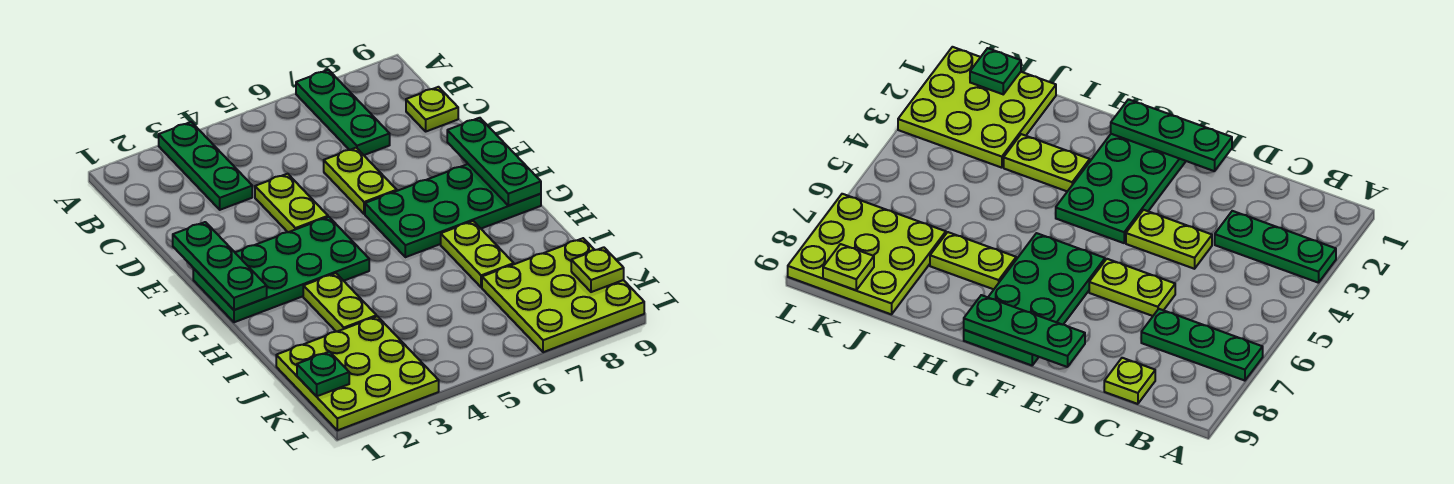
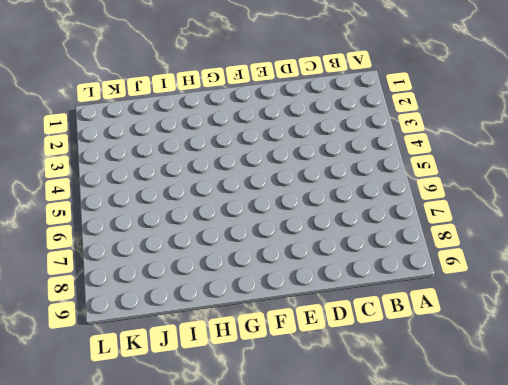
none -> green plate A3:C3 level 1
none -> green plate A7:C7 level 1
none -> lime plate C9 level 1

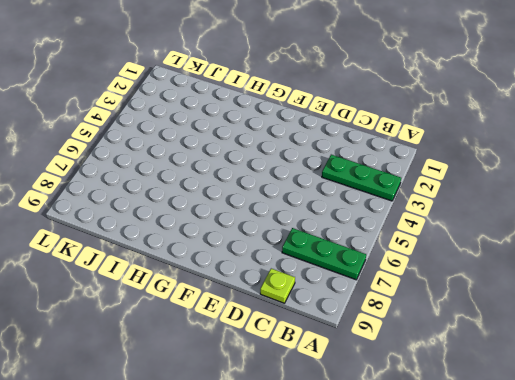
none -> lime plate D4:E4 level 1
none -> lime plate D6:E6 level 1
none -> green plate F1:G4 level 1

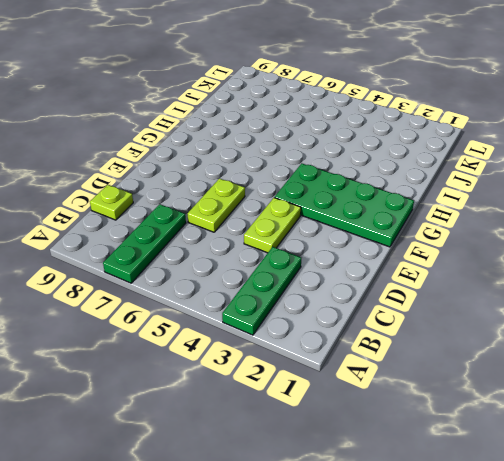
none -> green plate F6:G9 level 1
none -> lime plate H3:I3 level 1
none -> lime plate H7:I7 level 1

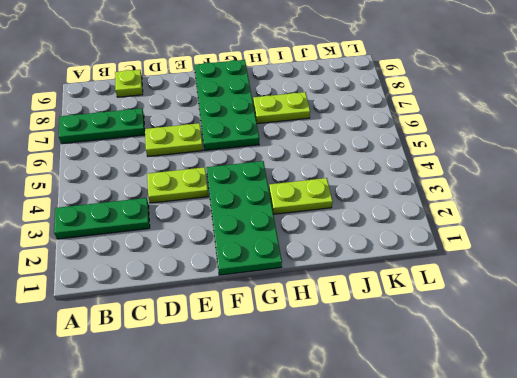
none -> lime plate J1:L3 level 1
none -> lime plate J7:L9 level 1
none -> green plate E1:G1 level 2

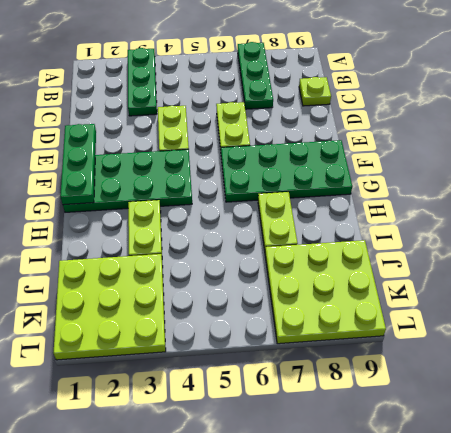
none -> green plate E9:G9 level 2
none -> green plate K1 level 2
none -> lime plate K9 level 2

